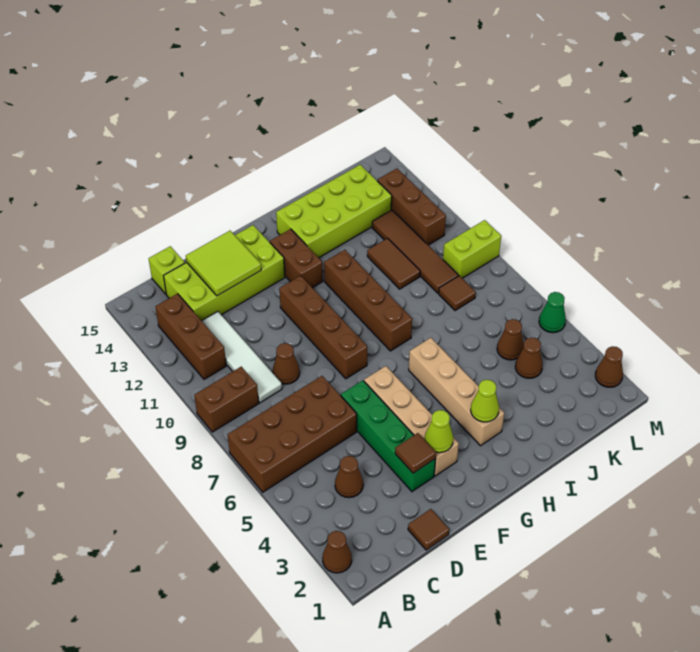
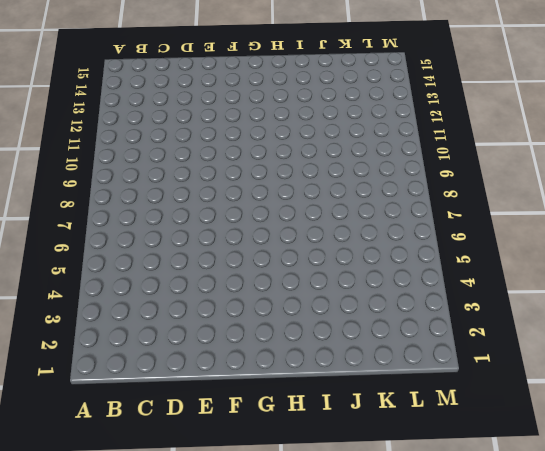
none -> brown cone A2 level 1
none -> brown brick A6:D7 level 1
none -> brown brick A9:B9 level 1
none -> brown brick B11:B13 level 1

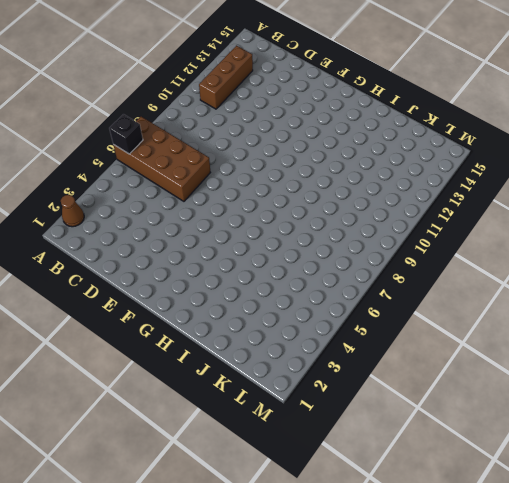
black brick A6 level 2 -> none
none -> brown brick A9:B9 level 1
none -> brown cone C4 level 1
none -> white tile C9:C12 level 1
none -> lime brick C13:F14 level 1

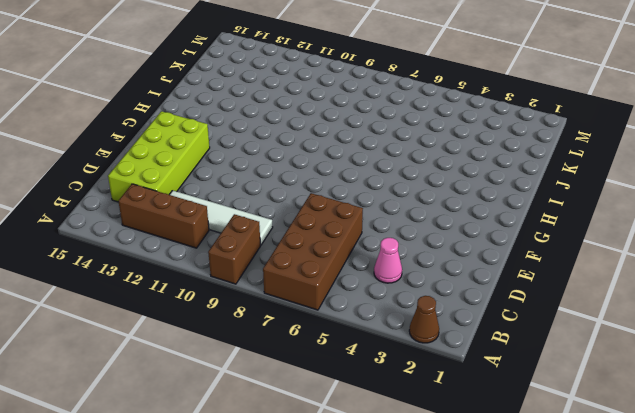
pink cone C4 level 1 -> brown cone C4 level 1
none -> lime brick C15 level 1
none -> brown tile D1 level 1
none -> brown cone D9 level 1
none -> green brick E3:E6 level 1

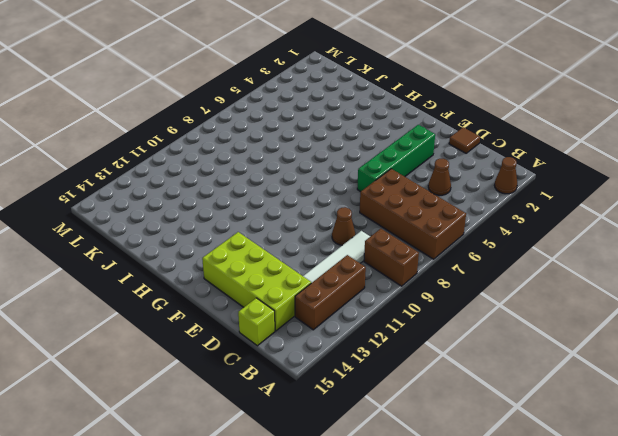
none -> tan brick F3:F6 level 1
none -> brown brick F8:F11 level 1
none -> brown brick G12:G13 level 1
none -> tan brick H3:H6 level 1

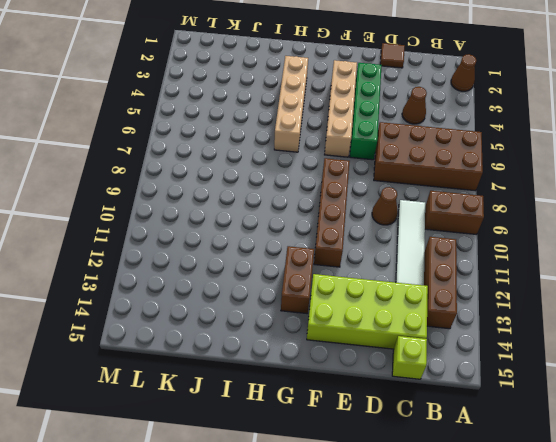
none -> brown brick H8:H11 level 1
none -> lime brick H13:K14 level 1
none -> brown tile J10:J11 level 1
none -> brown cone K4 level 1

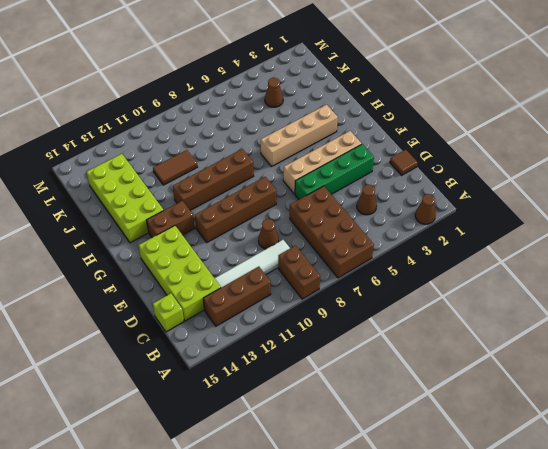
none -> brown cone K5 level 1
none -> brown tile K8 level 1
none -> brown tile K9:K12 level 1
none -> lime brick L9:M9 level 1

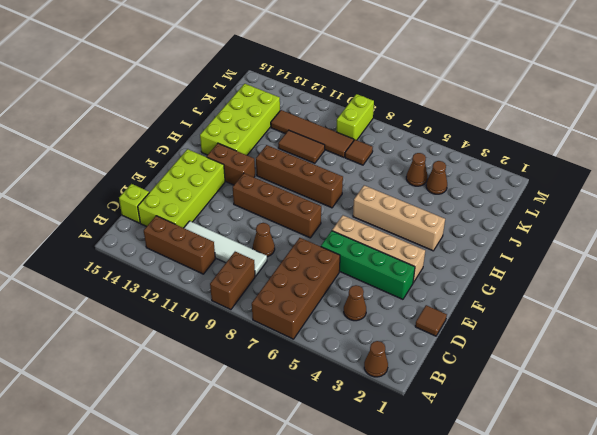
none -> brown brick L11:L13 level 1
none -> brown cone M2 level 1
none -> green cone M5 level 1
none -> lime tile D13:E14 level 2

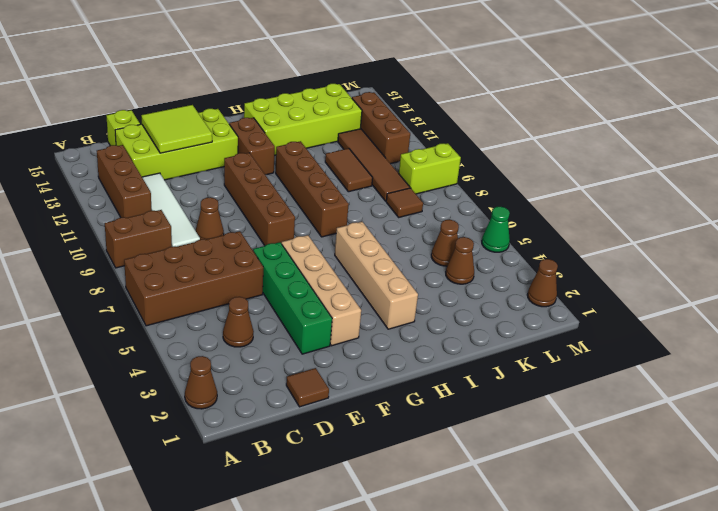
none -> brown tile E3 level 2
none -> lime cone F3 level 2
none -> lime cone H3 level 2

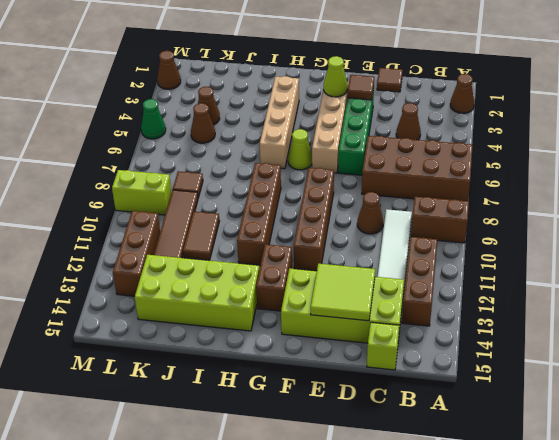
lime cone G6 level 1 -> lime cone H3 level 2

